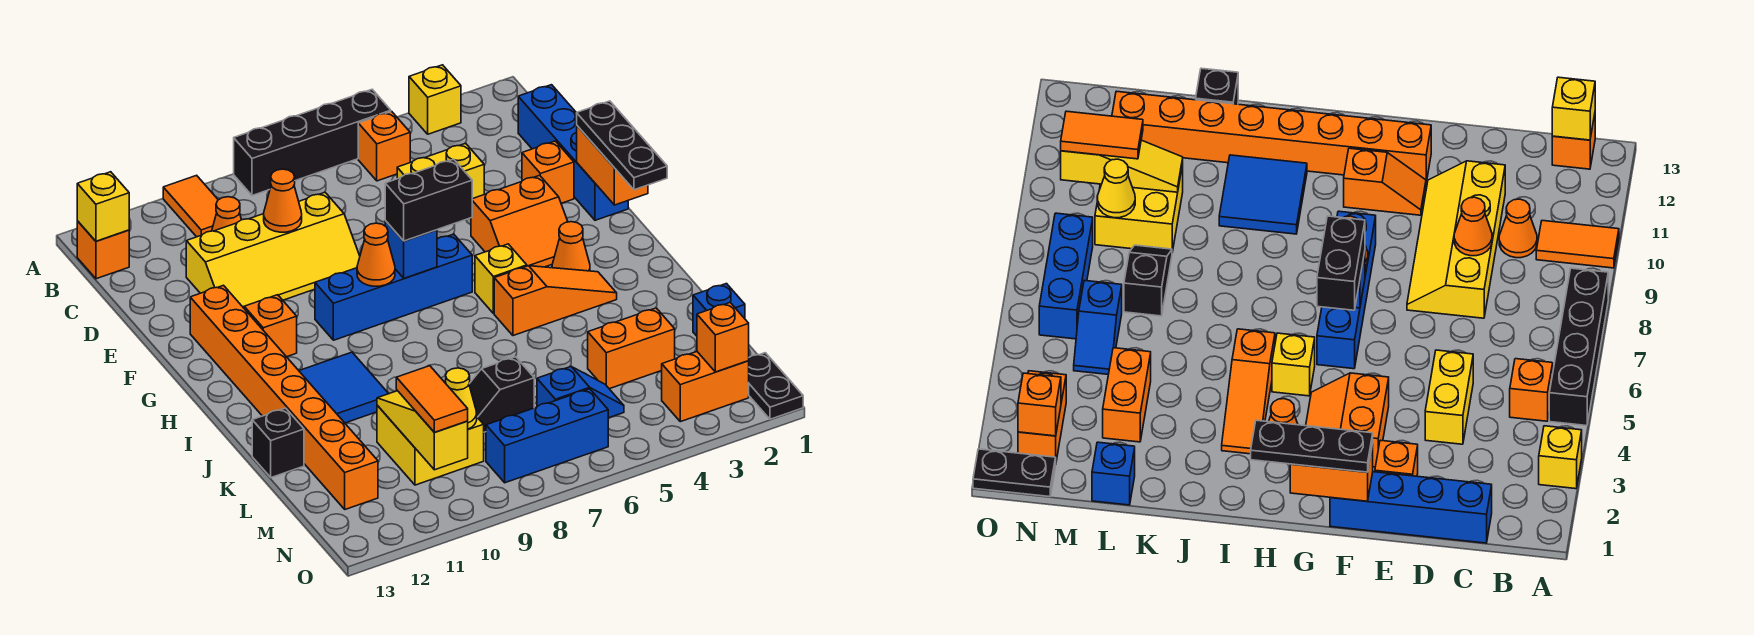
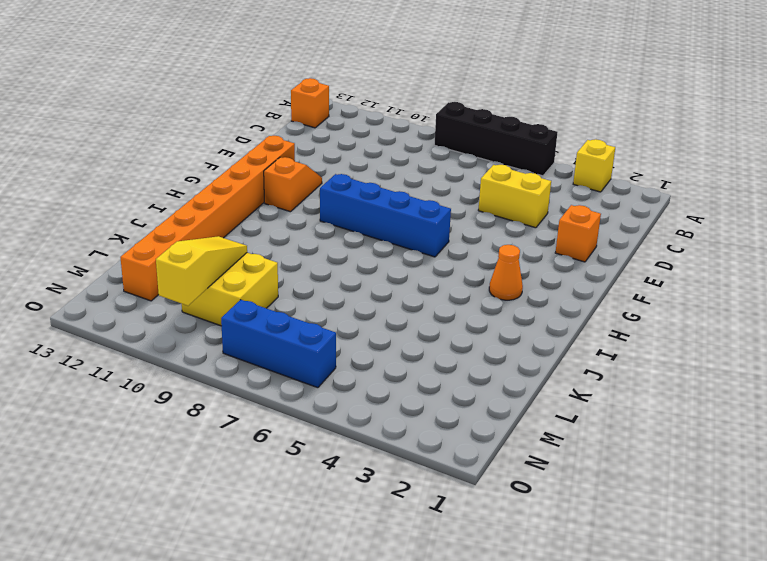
none -> orange tile A10:B10 level 1
none -> orange brick B5 level 1
none -> blue brick C1:F1 level 1
none -> orange cone C10 level 1

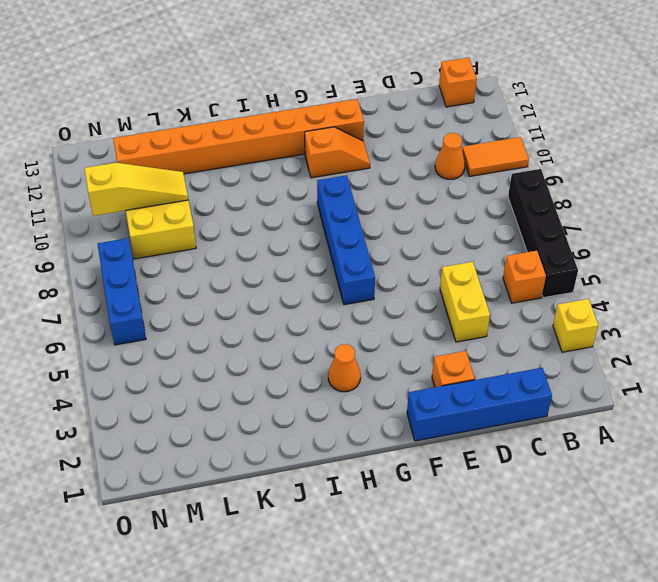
none -> yellow slope D8:E11 level 1 top D
none -> orange slope F3:G4 level 1 top F
none -> yellow brick H5 level 1
none -> orange slope I3:I5 level 1 top 5

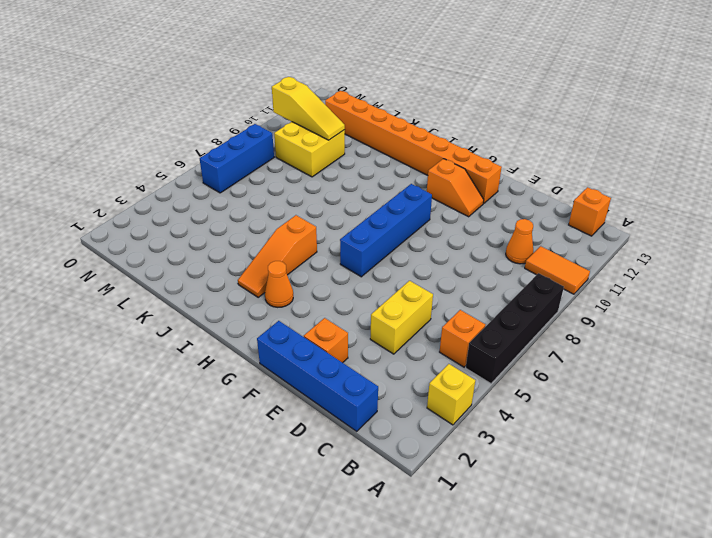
none -> yellow slope D8:E11 level 1 top D
none -> orange slope F3:G4 level 1 top F
none -> yellow brick H5 level 1
none -> blue tile I10:J11 level 1

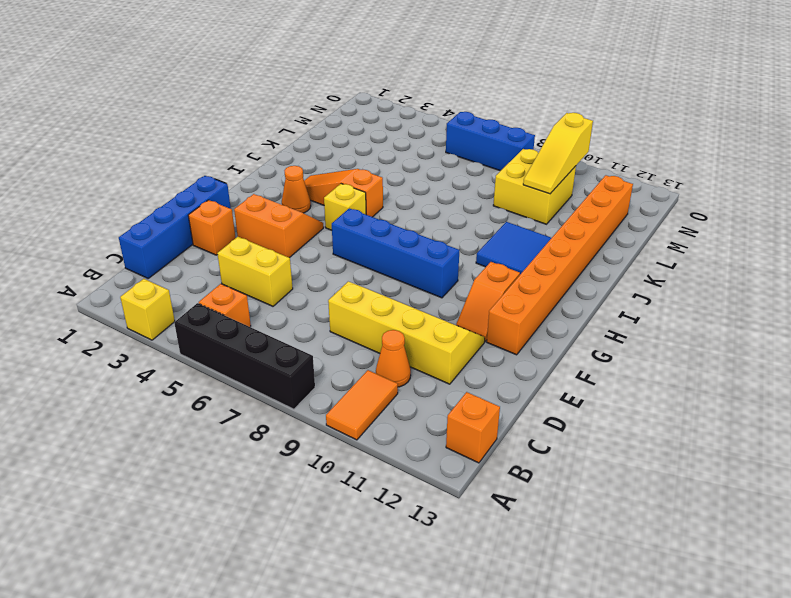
none -> black brick K13 level 1
none -> blue brick L1 level 1
none -> orange brick L3:L4 level 1
none -> black slope L7:L8 level 1 top 7

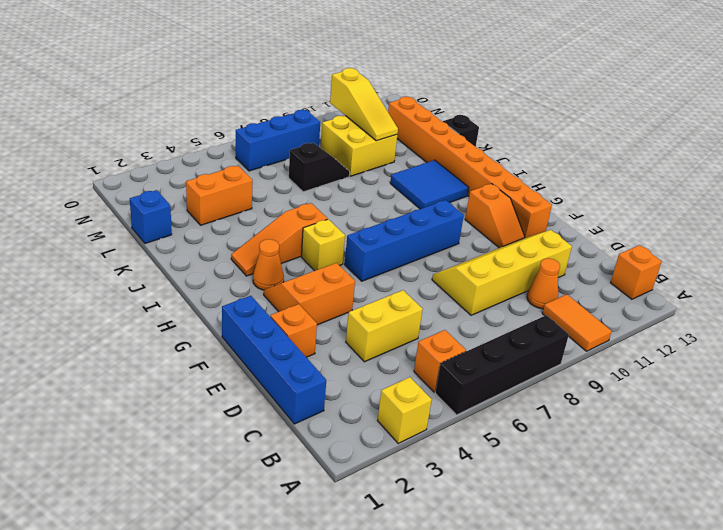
none -> blue slope M5:M6 level 1 top 6
none -> black plate N1:O1 level 1
none -> orange brick N2:N3 level 1
none -> yellow brick B13 level 2

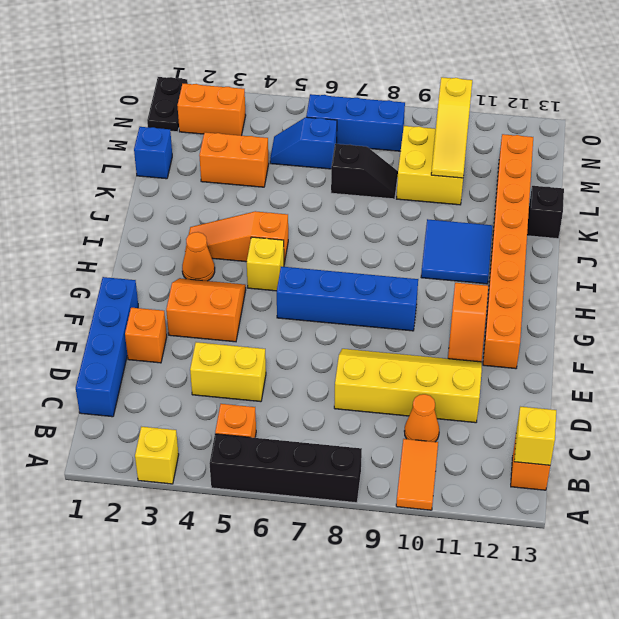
none -> orange cone D9 level 2
none -> orange brick F1:G1 level 2
none -> blue brick G7 level 2
none -> orange cone G8 level 2

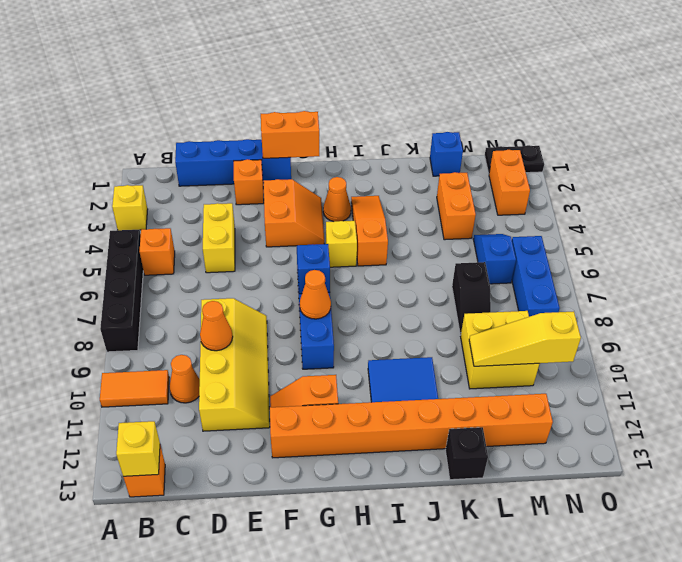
none -> yellow cone M9 level 2
none -> orange brick N2 level 2
none -> black plate F1:H1 level 3
none -> black brick G6:G7 level 3

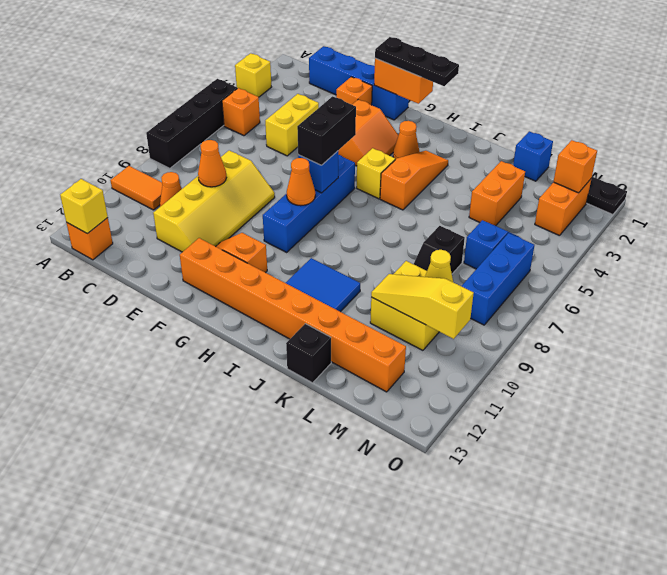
none -> orange tile M10:N10 level 3

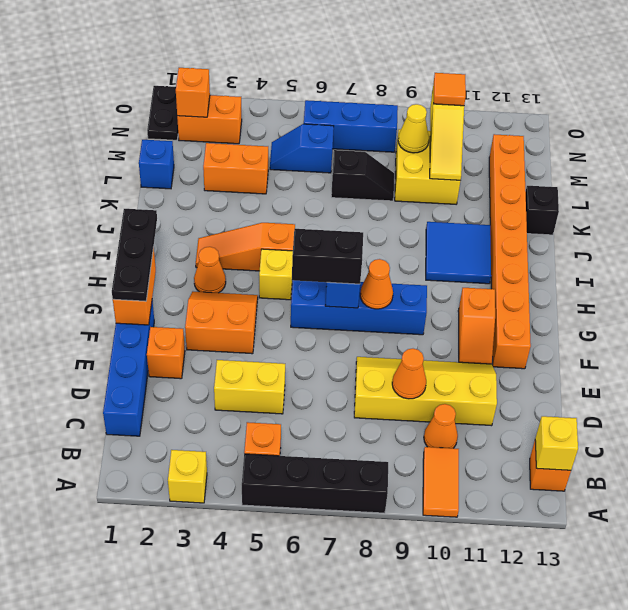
orange tile N10 level 3 -> orange tile M10:N10 level 3

